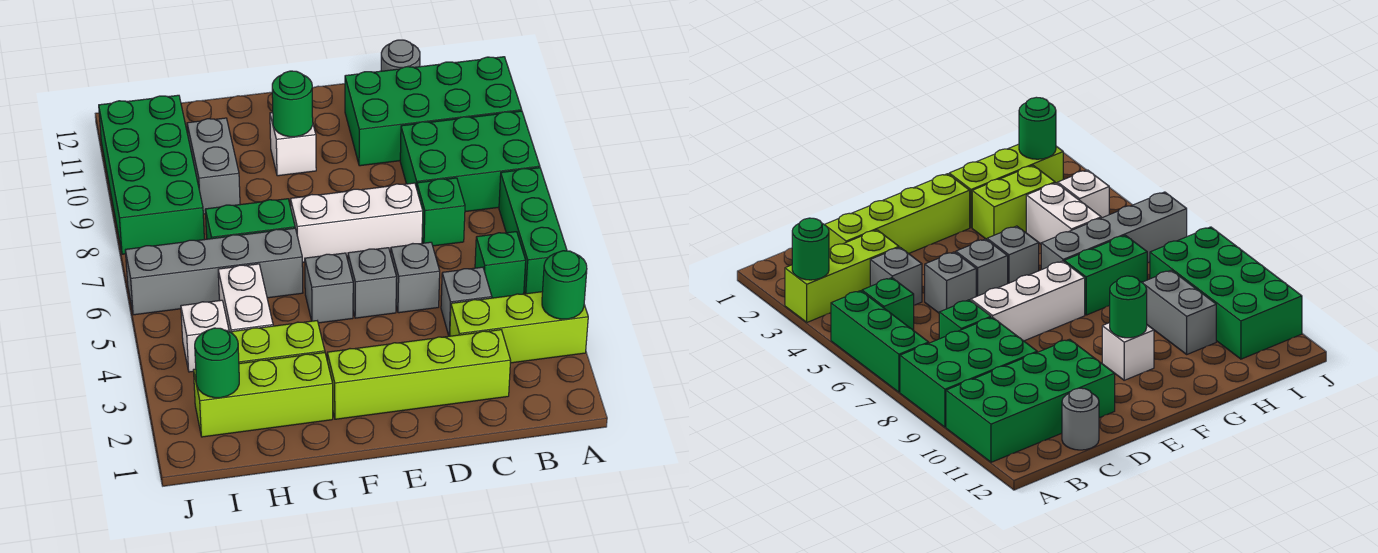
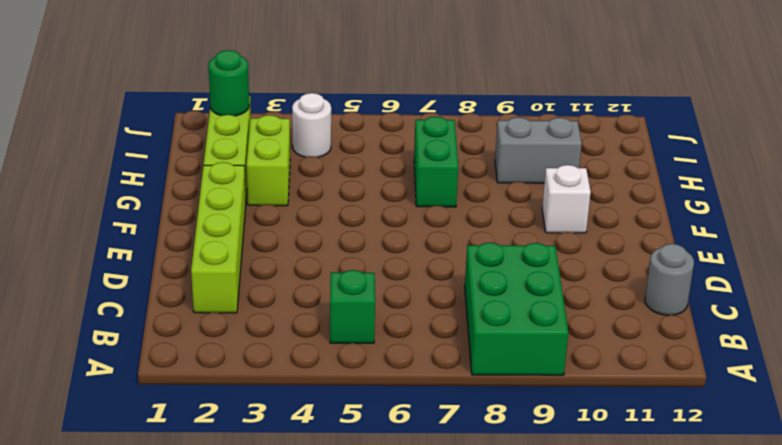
white round brick I4 level 1 -> white brick I4 level 1
none -> lime brick A3:C3 level 1
none -> green brick A5:A7 level 1
none -> green brick A10:D11 level 1

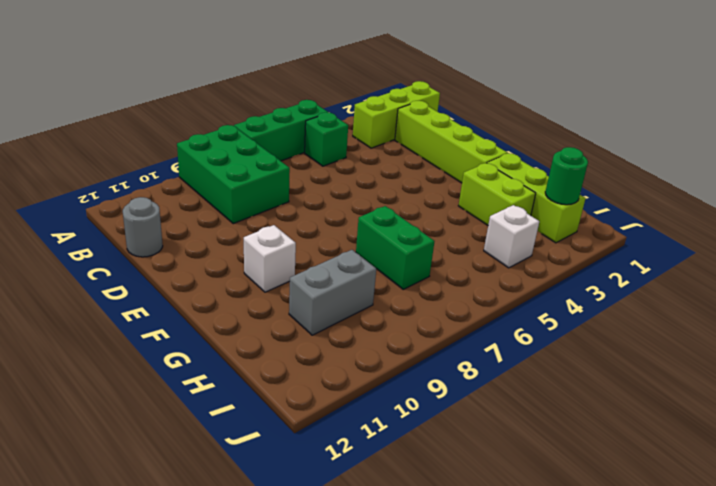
lime brick B1:B3 level 1 -> lime brick A3:C3 level 1
none -> green brick A10:D11 level 1
none -> grey brick C4 level 1
none -> green brick C7 level 1

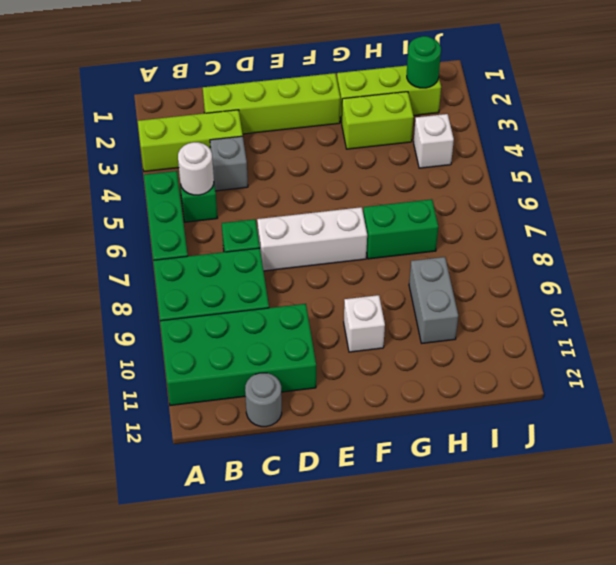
white round brick B5 level 2 -> none
none -> grey brick D5 level 1
none -> grey brick E5 level 1
none -> grey brick F5 level 1

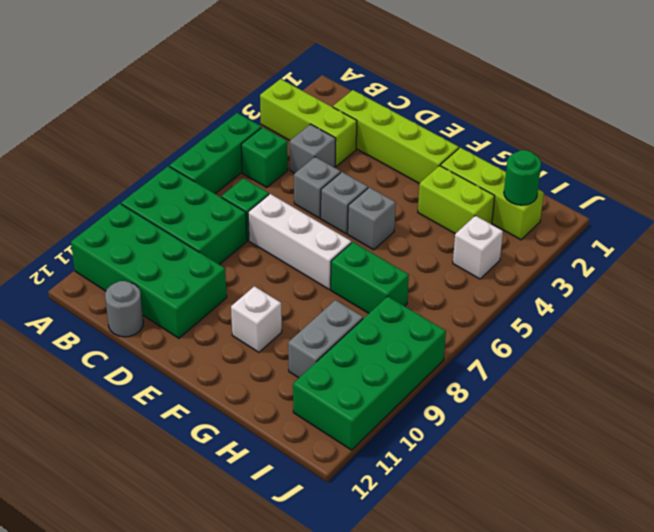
none -> grey brick G6:J6 level 1
none -> white brick H4:H5 level 1
none -> green round brick A3 level 2

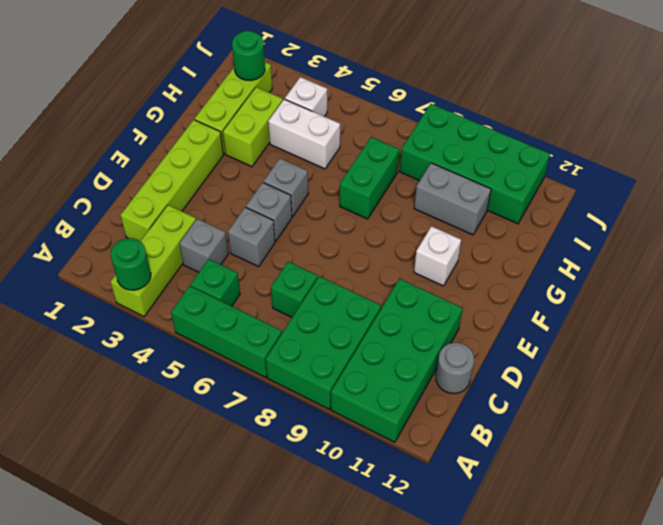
none -> white brick D7:F7 level 1
none -> grey brick G6:J6 level 1
none -> green round brick F10 level 2

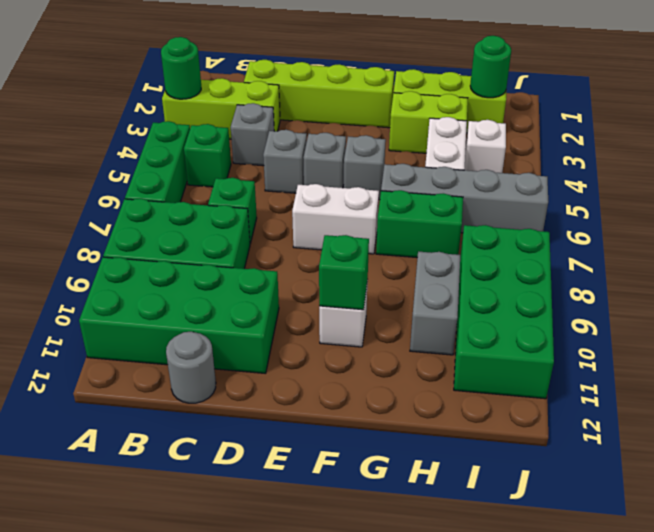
white brick E7:F7 level 1 -> white brick D7:F7 level 1
green brick F10 level 2 -> green round brick F10 level 2

